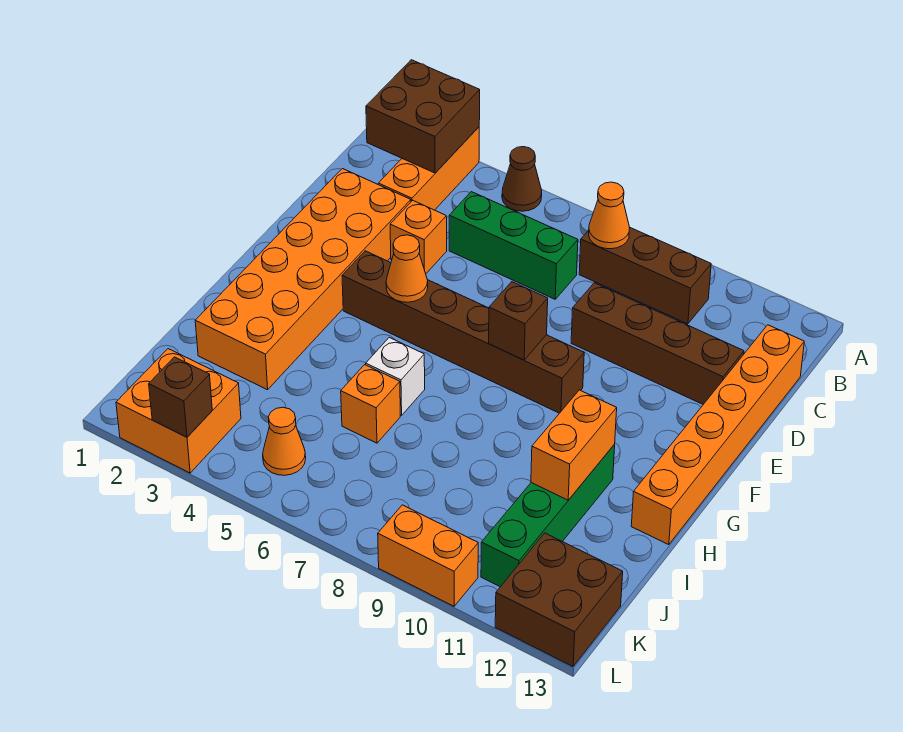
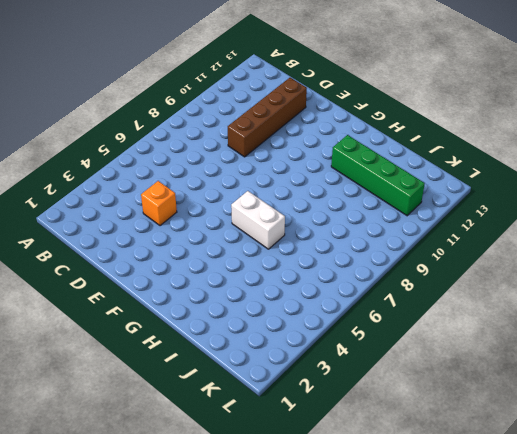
white brick G6:H6 level 1 -> white brick H6 level 1
none -> orange brick A3:C3 level 1
none -> brown cone A5 level 1
none -> brown brick B8:B10 level 1

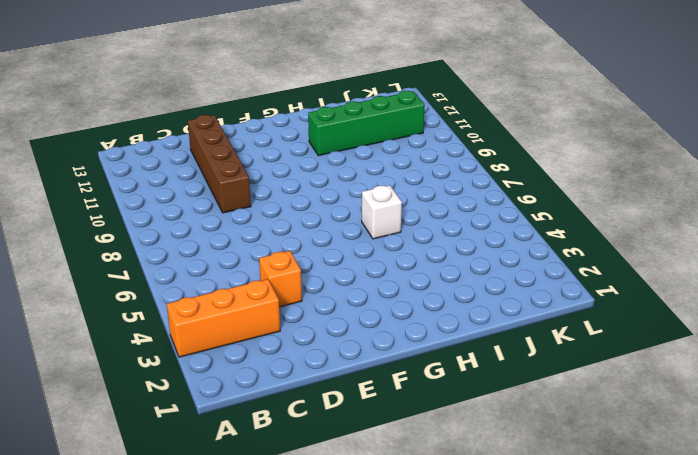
none -> brown cone A5 level 1
none -> brown brick B8:B10 level 1
none -> green brick C5:C7 level 1

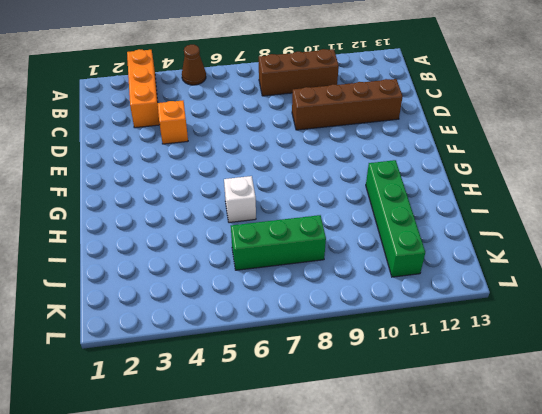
green brick J6:J8 level 1 -> green brick C5:C7 level 1
none -> orange brick C13:H13 level 1
none -> orange brick D2:I3 level 1
none -> brown brick F4:F9 level 1

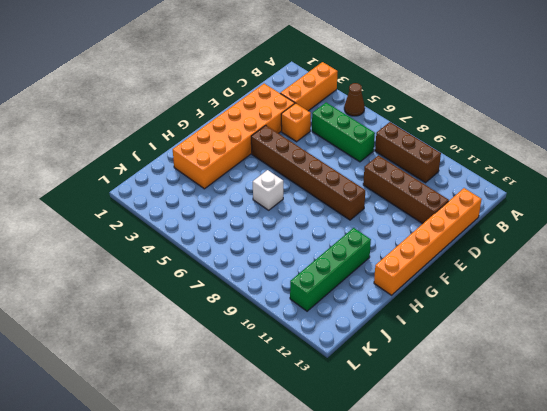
none -> orange brick I6 level 1
none -> orange brick K2:L3 level 1
none -> orange cone K5 level 1

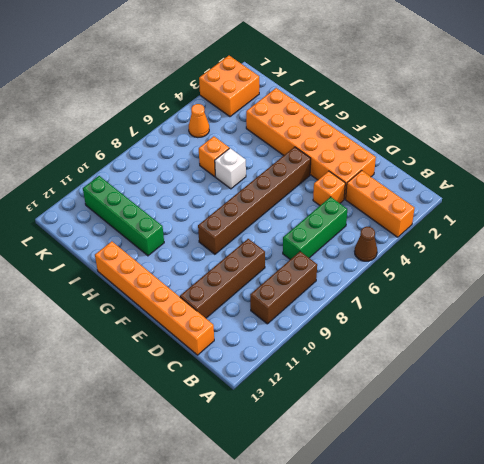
none -> brown brick K12:L13 level 1
none -> orange brick L9:L10 level 1
none -> brown brick A2:B3 level 2

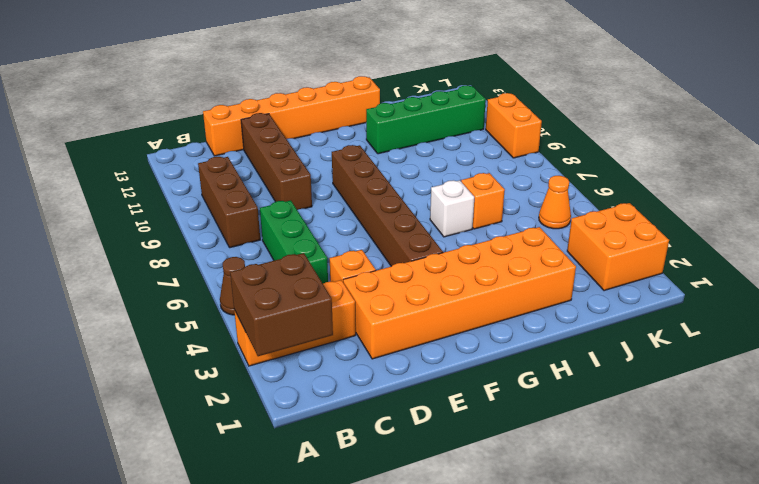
none -> brown brick K12:L13 level 1
none -> orange cone B8 level 2
none -> orange cone F5 level 2

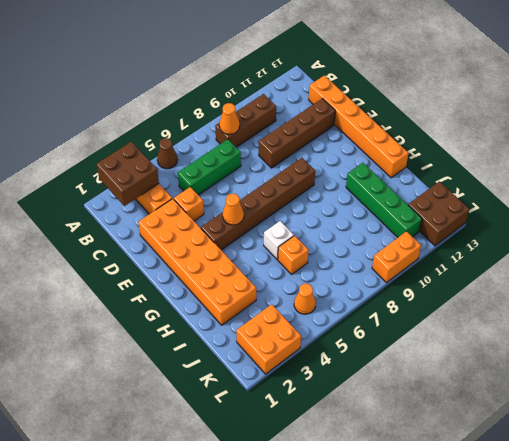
none -> brown brick F8 level 2
none -> orange brick H11:I11 level 2
none -> brown brick L3 level 2

